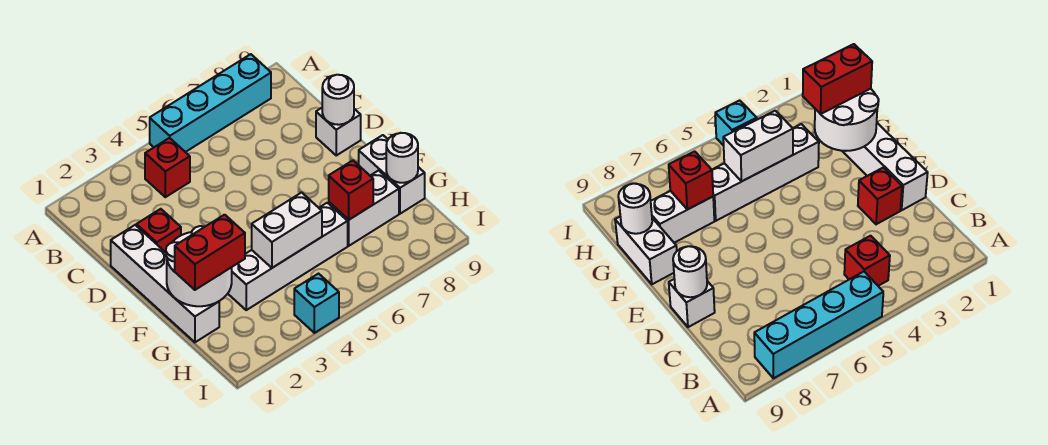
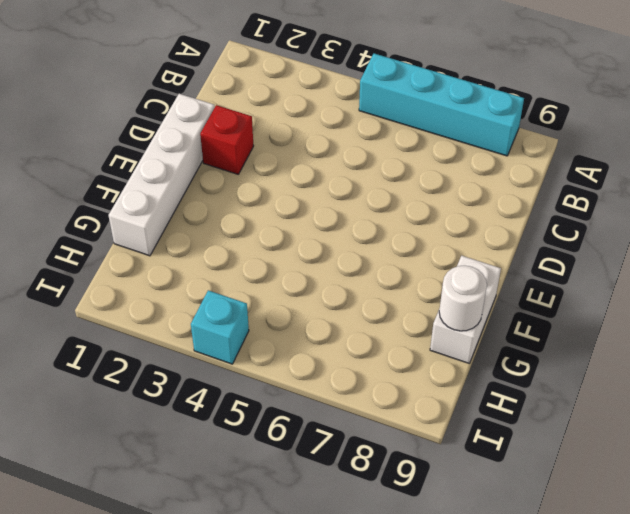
none -> red brick B4 level 1
none -> white brick D9 level 1
none -> white brick G3:G6 level 1

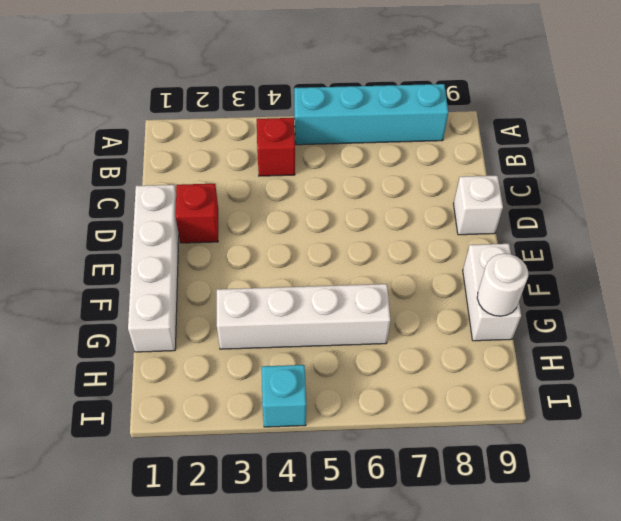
none -> white brick G7:G8 level 1
none -> white round brick D9 level 2
none -> white round brick F1:G2 level 2

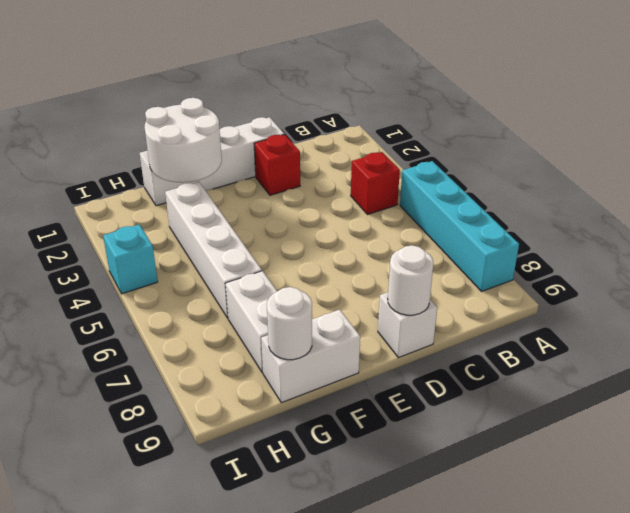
none -> white brick G4:G5 level 2
none -> red brick G7 level 2
none -> red brick G1:G2 level 3

